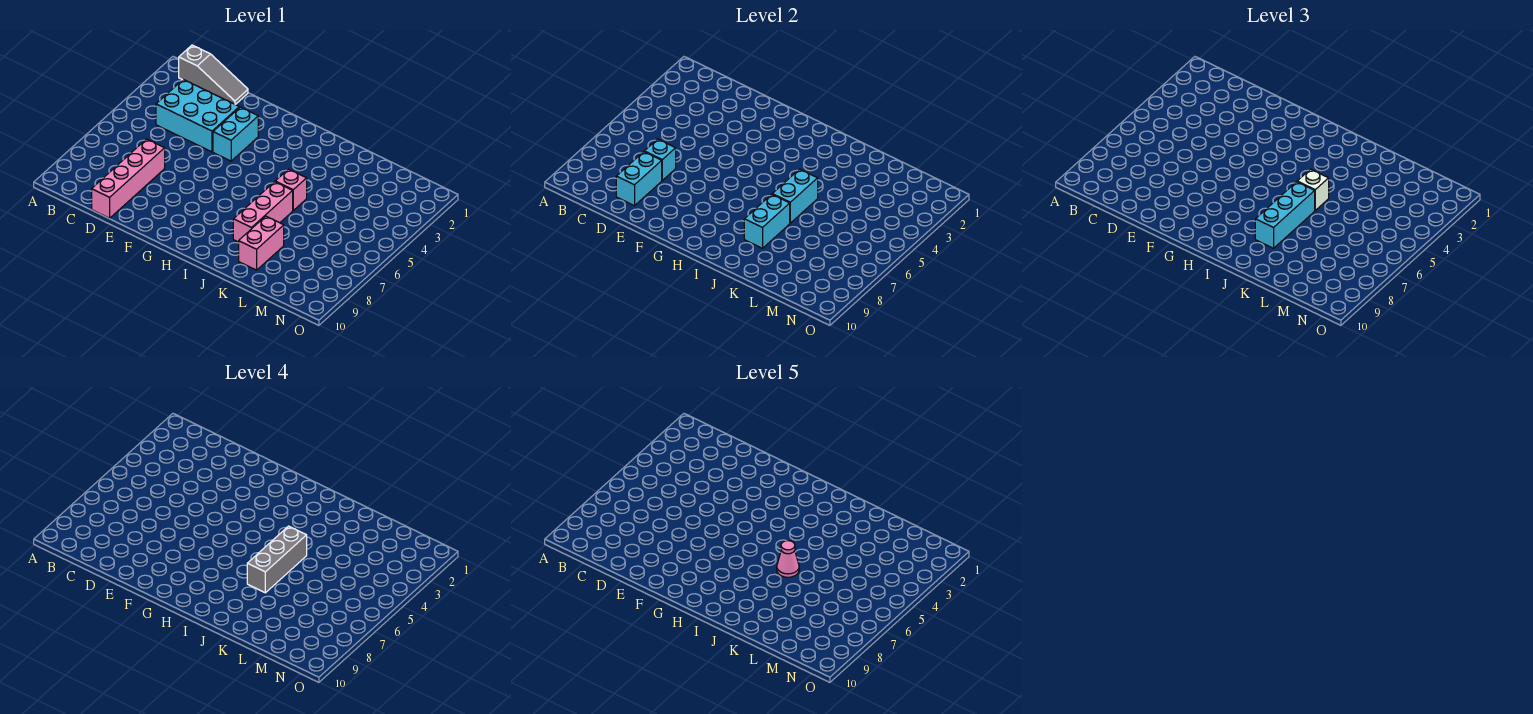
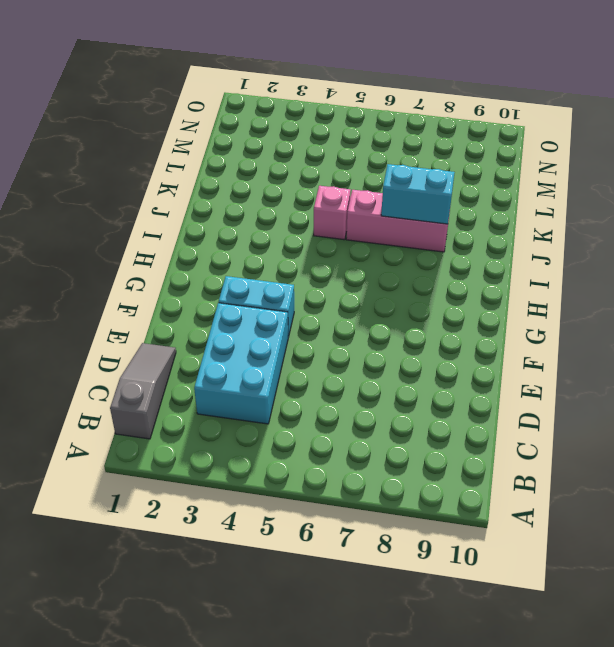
none -> pink brick D7:D10 level 1
none -> pink brick K8:K9 level 1
none -> cyan brick D7 level 2

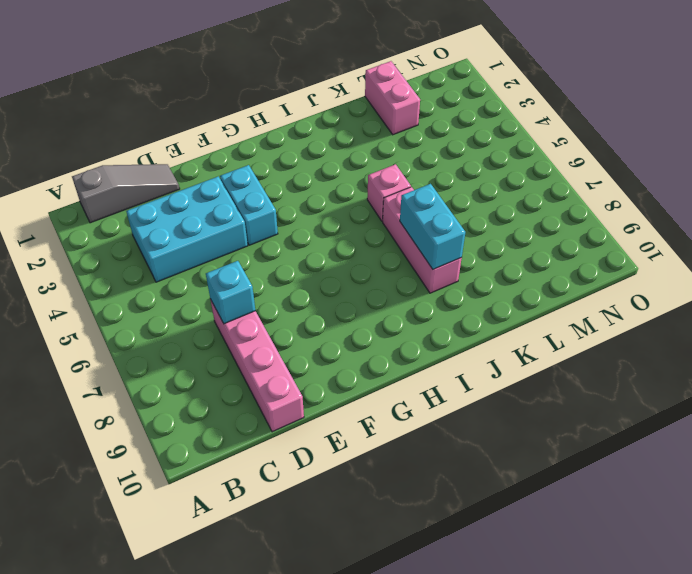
pink brick L1:L2 level 1 -> pink brick K8:K9 level 1
none -> cyan brick D8:D9 level 2
none -> cyan brick J5:J6 level 2
none -> white brick J5 level 3

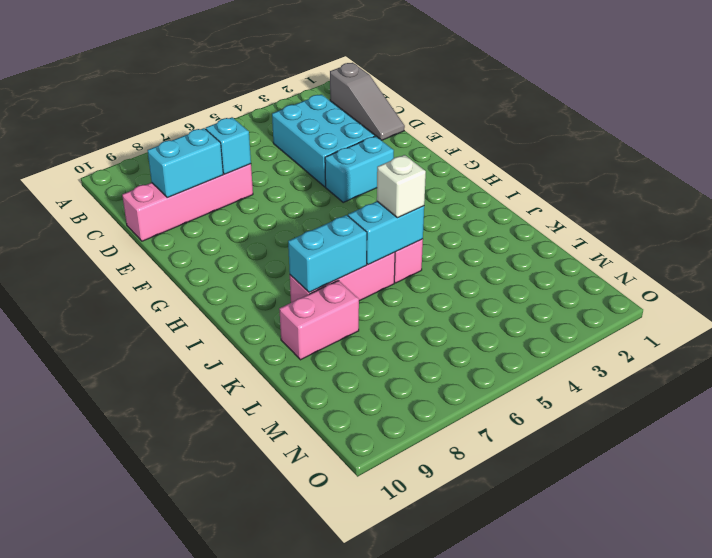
none -> cyan brick J6:J8 level 3
none -> grey brick J5:J7 level 4
none -> pink cone J6 level 5

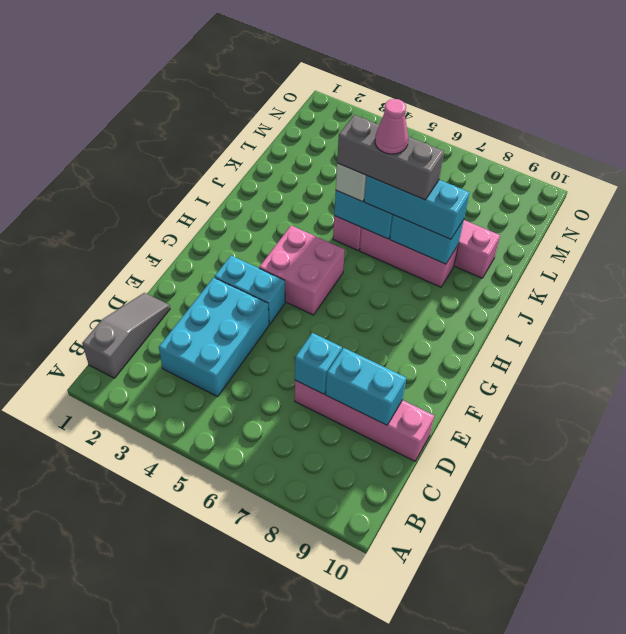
pink brick G4:H5 level 1 -> none

